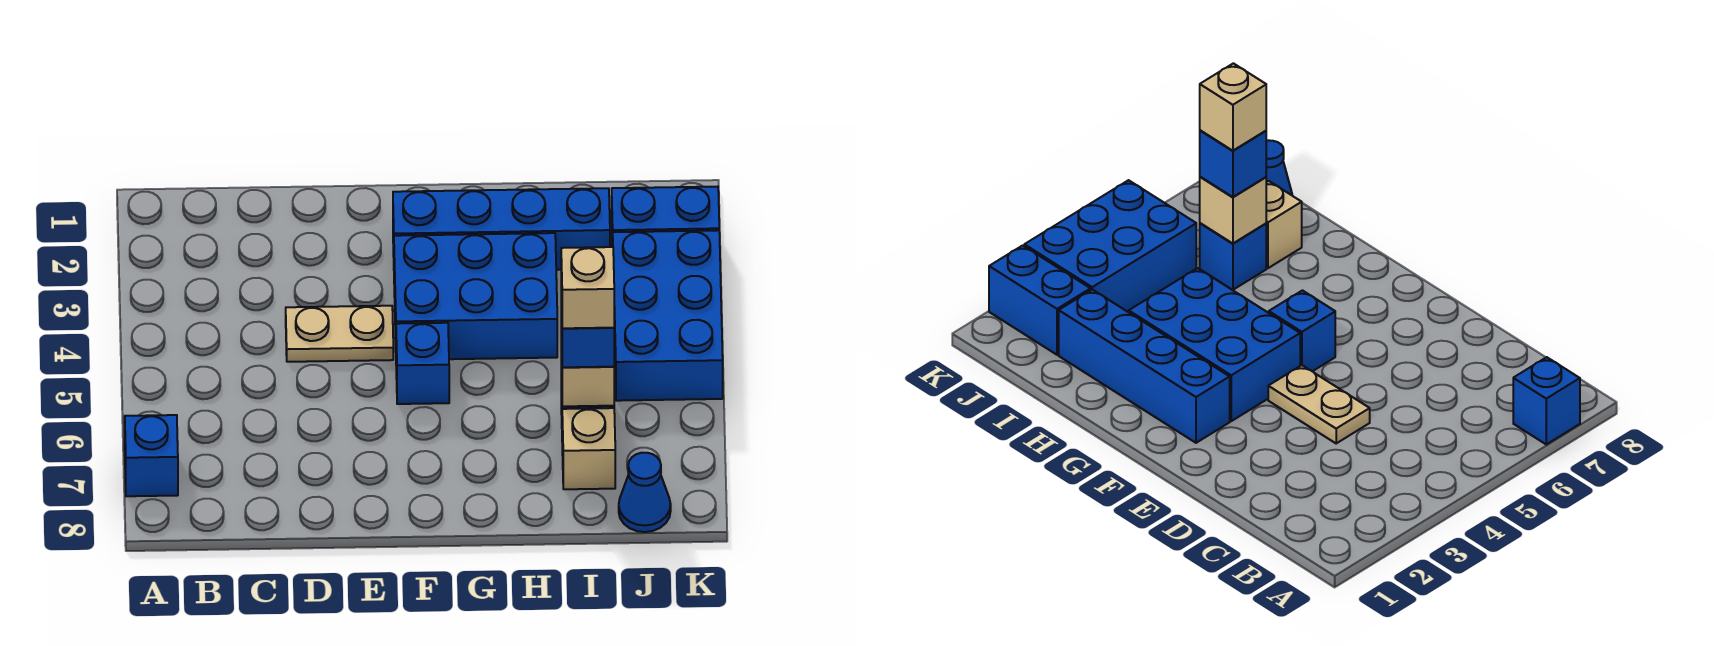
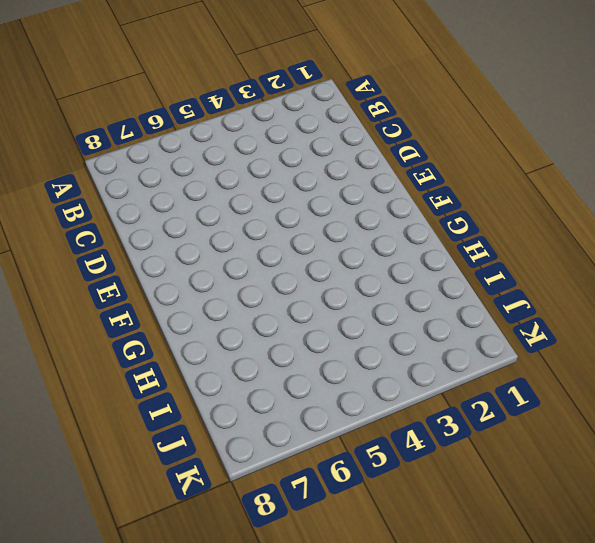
none -> blue brick A7 level 1
none -> tan plate D4:E4 level 1
none -> blue brick F2:I2 level 1

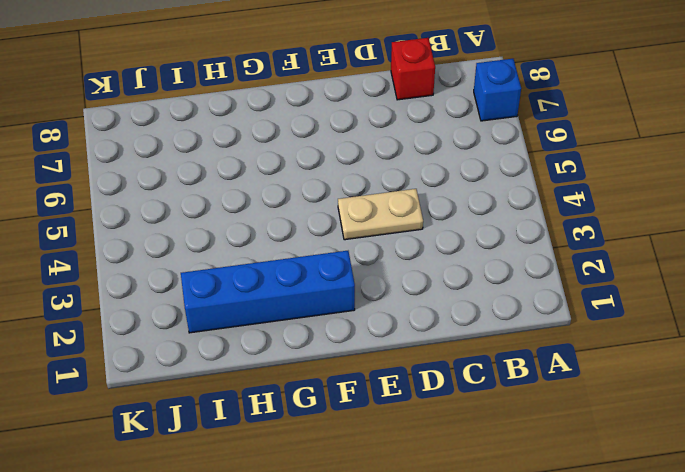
red brick C8 level 1 -> none
none -> blue brick F3:H4 level 1
none -> blue brick F5 level 1
none -> blue brick I6 level 1

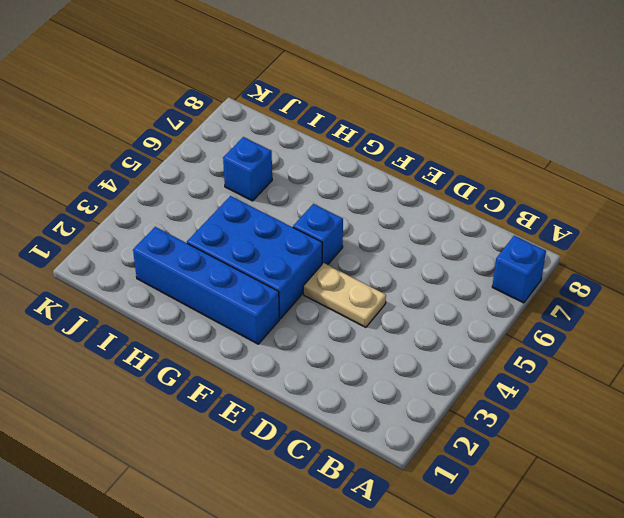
none -> tan brick I7 level 1
none -> blue brick J2:K2 level 1
none -> blue brick J3:K5 level 1

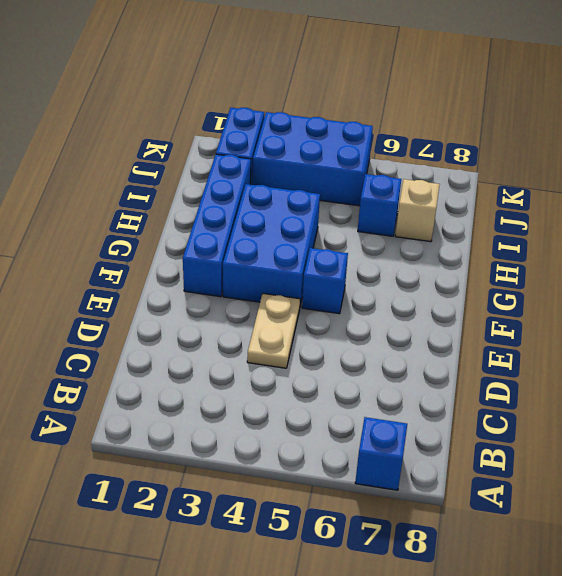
none -> blue cone J8 level 1
none -> tan brick I6 level 2
none -> blue brick I6 level 3

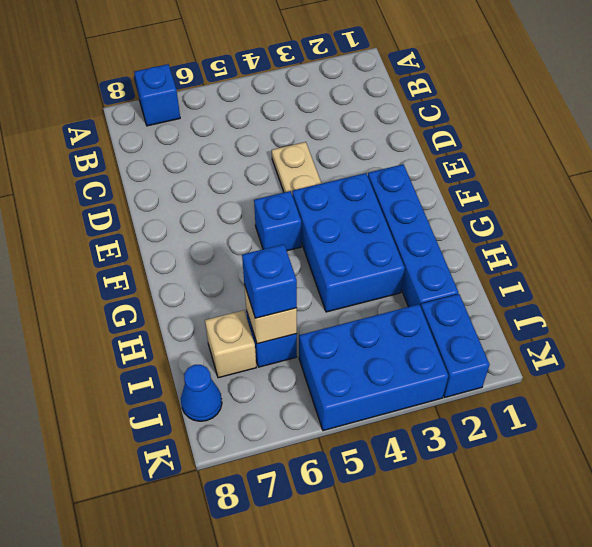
none -> tan brick I6 level 4

